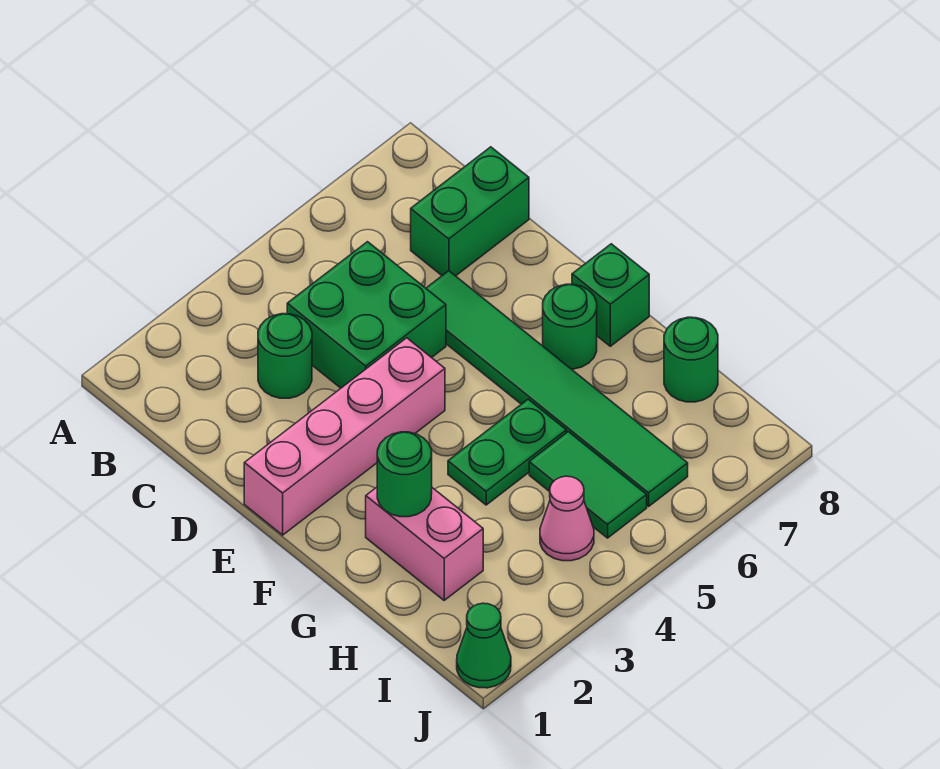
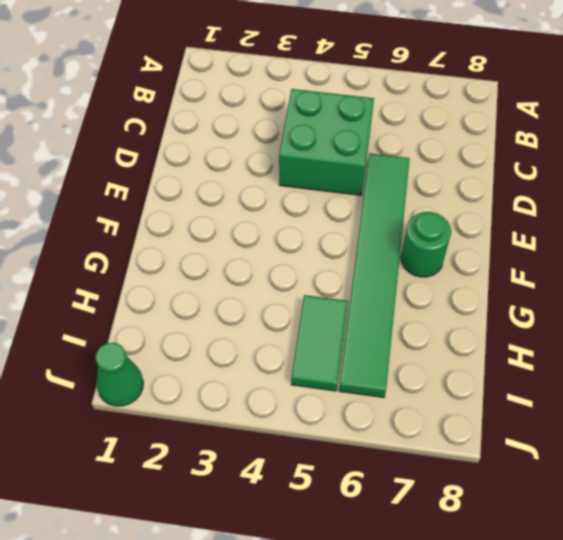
none -> green round brick C3 level 1
none -> green brick C7:C8 level 1
none -> pink brick E1:E4 level 1

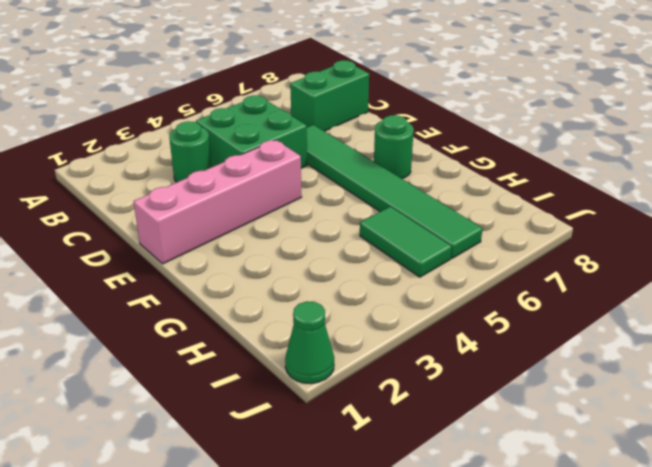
none -> green brick F8 level 1
none -> pink brick G2:H2 level 1
none -> green plate G4:G5 level 1

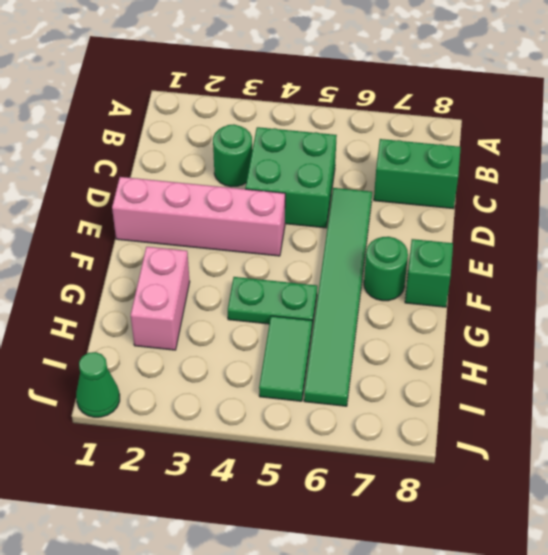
none -> green round brick H8 level 1
none -> pink cone I4 level 1
none -> green round brick G2 level 2

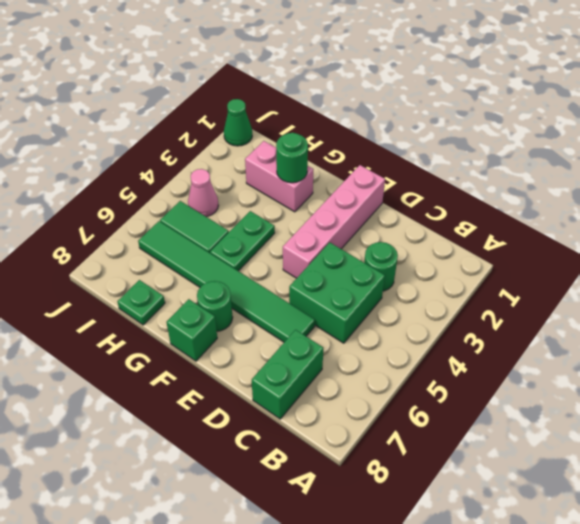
green plate H8 level 1 -> green round brick H8 level 1

